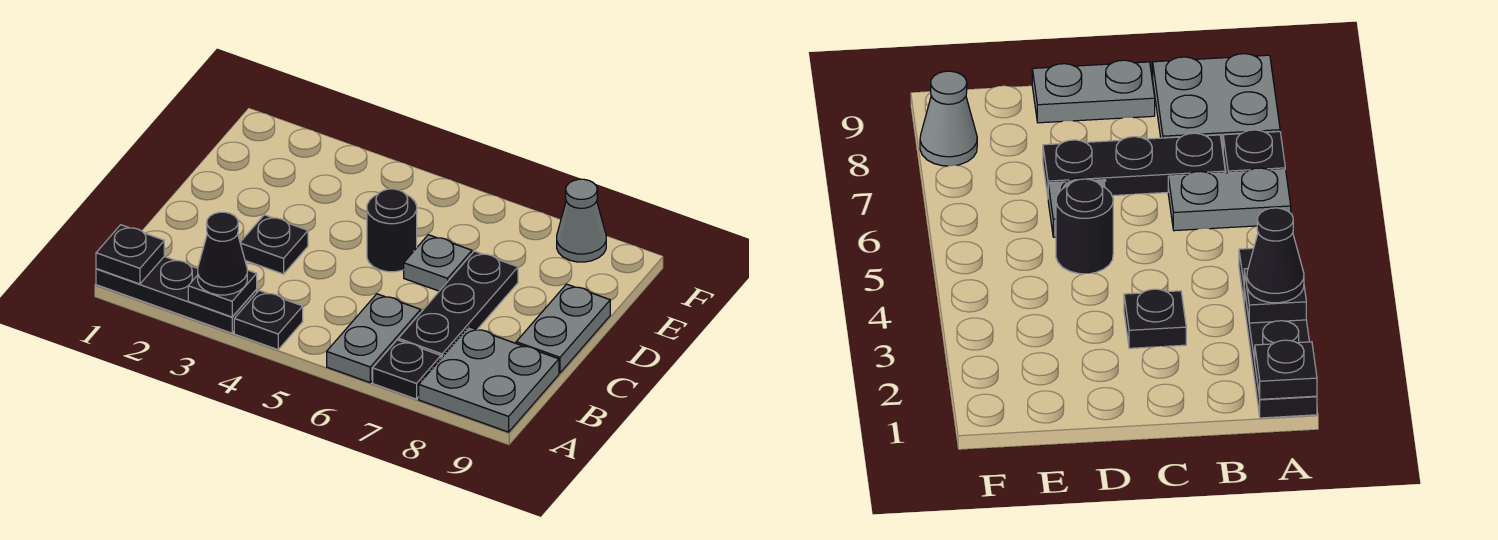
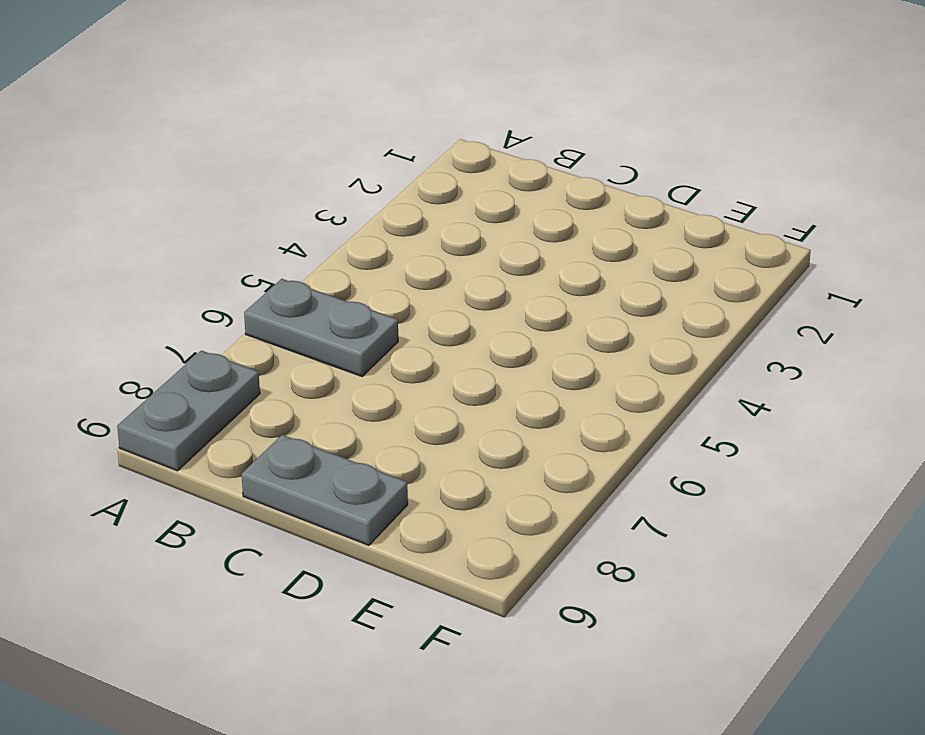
grey plate A8:A9 level 1 -> grey plate A8:B9 level 1
none -> black plate A1:A3 level 1
none -> black plate A4 level 1
none -> black plate A7 level 1

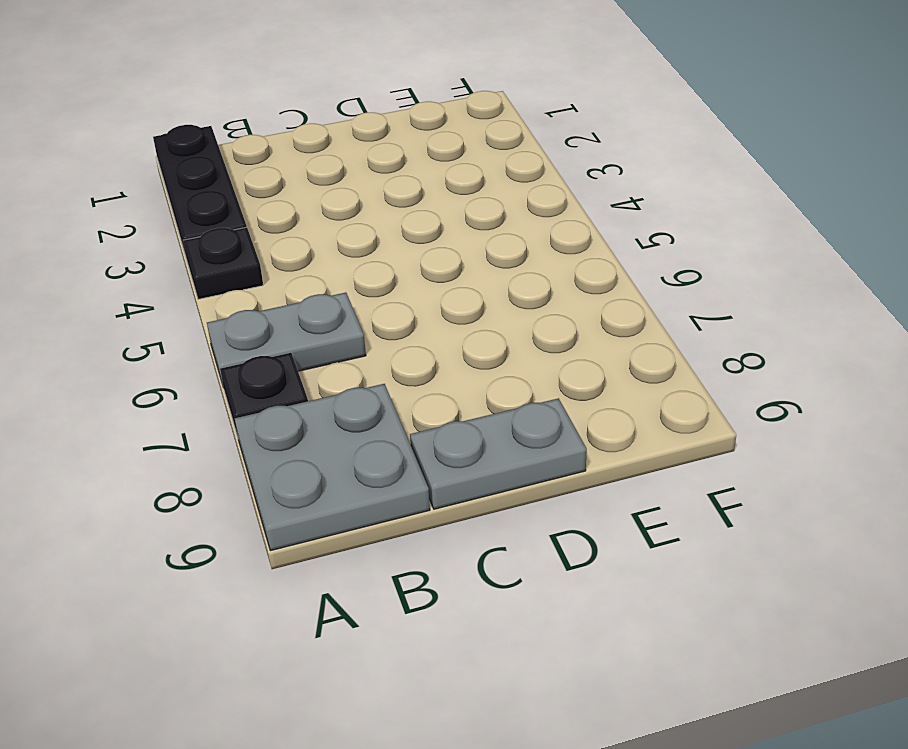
none -> black plate B7:D7 level 1
none -> black plate C3 level 1
none -> black round brick D5 level 1

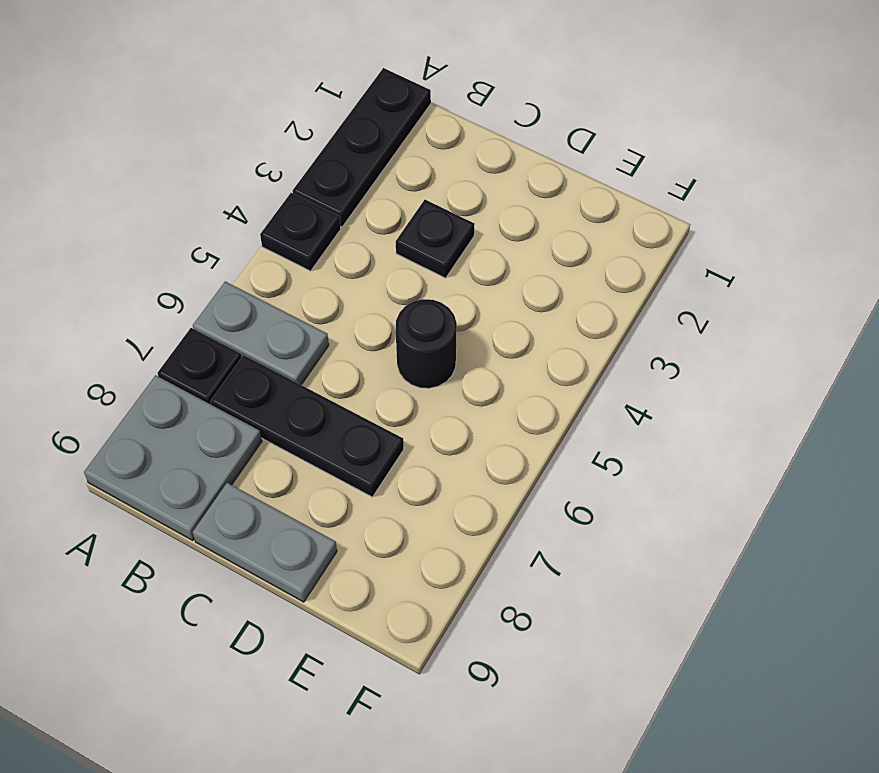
none -> grey plate D6 level 1
none -> grey cone F8 level 1
none -> black plate A1 level 2

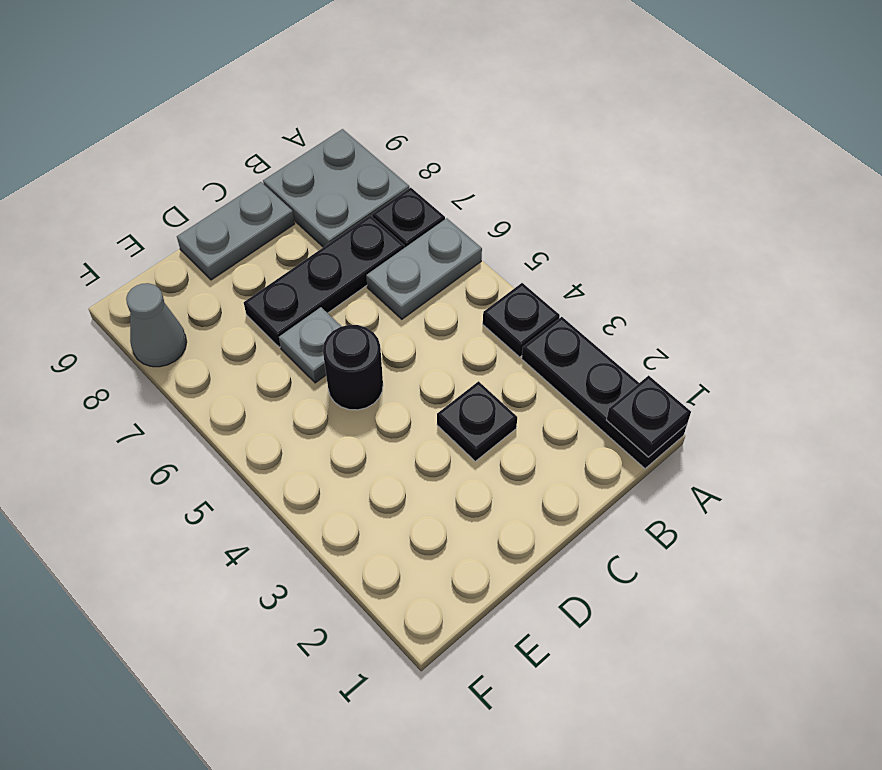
none -> black plate A3 level 2
none -> black cone A3 level 3

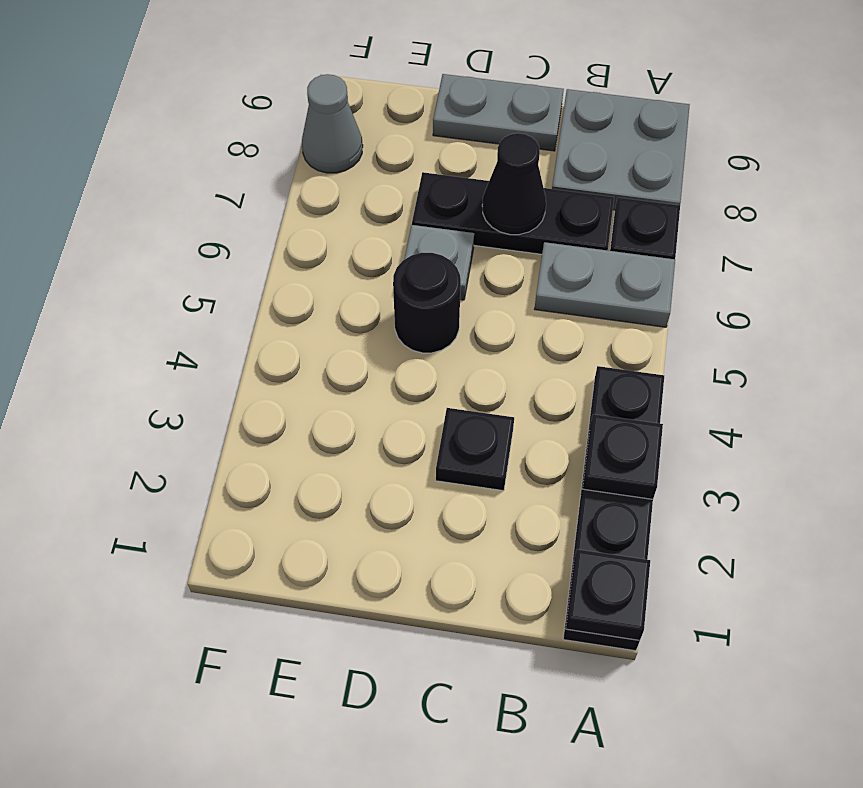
black cone C7 level 2 -> black cone A3 level 3

